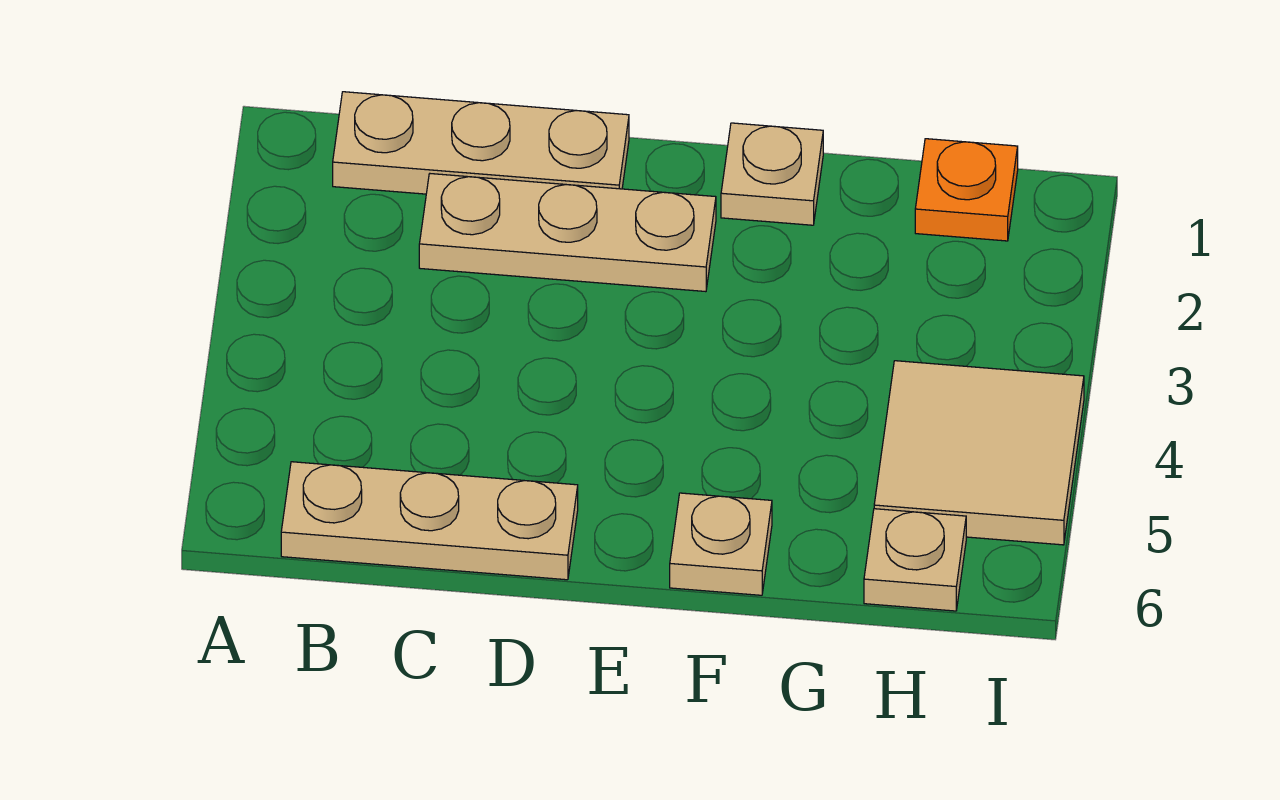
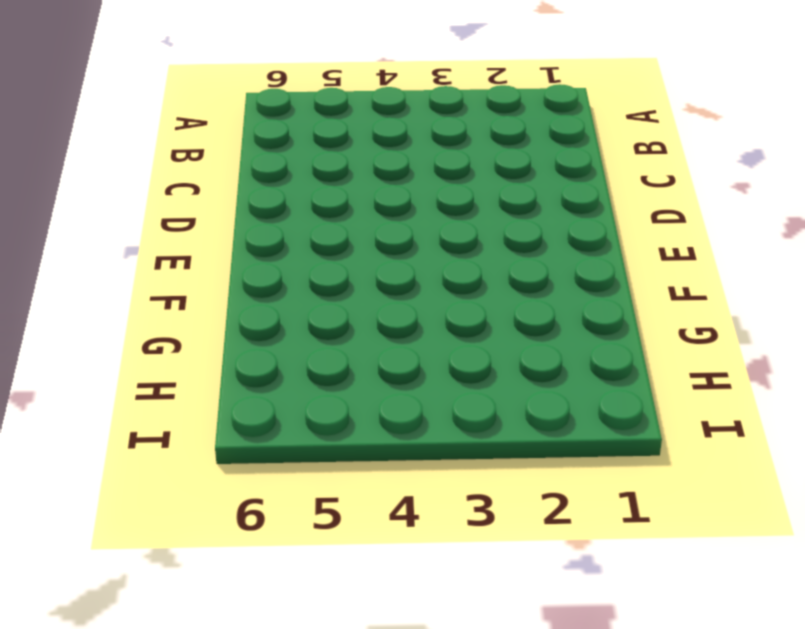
none -> tan plate B1:D1 level 1
none -> tan plate B6:D6 level 1

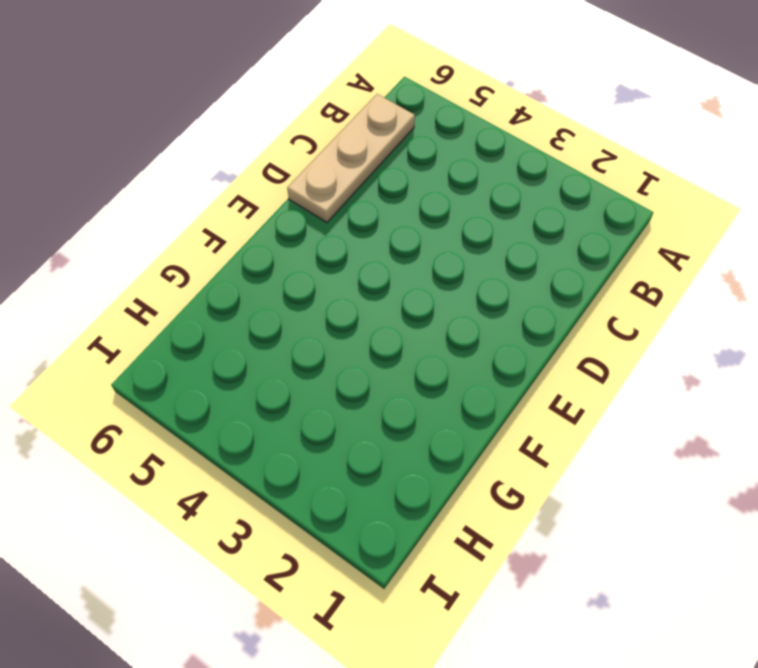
none -> tan plate B1:D1 level 1
none -> tan plate C2:E2 level 1

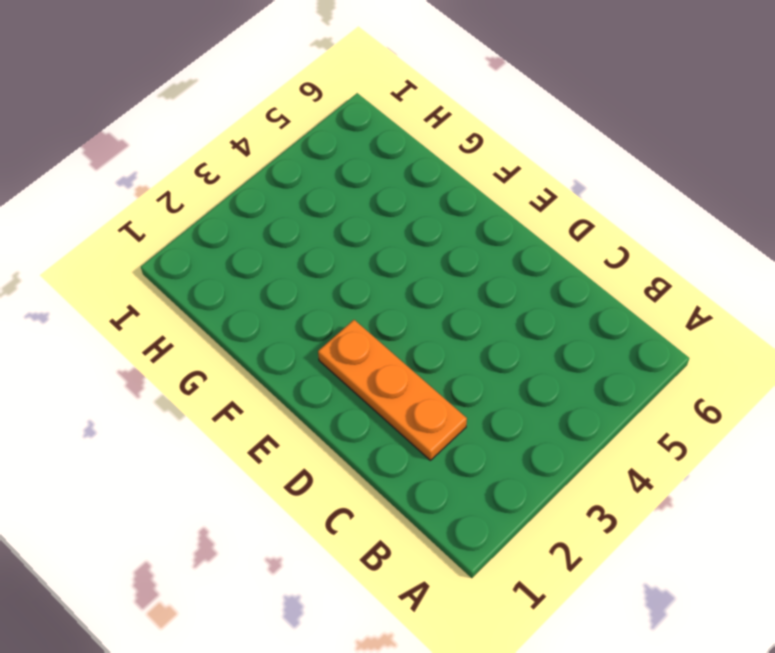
orange plate C2:E2 level 1 -> tan plate C2:E2 level 1
none -> tan plate B1:D1 level 1
none -> tan plate B6:D6 level 1

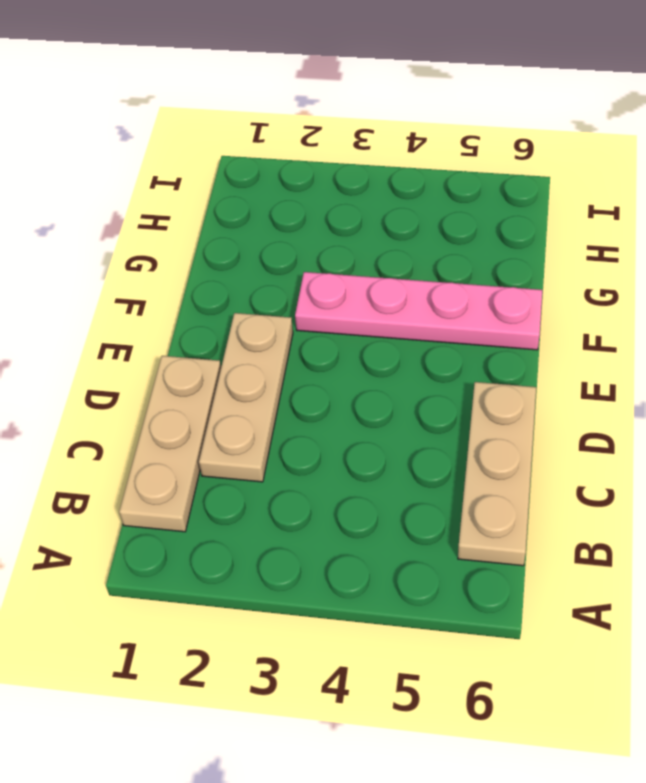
pink plate F3:F6 level 1 -> tan plate F6 level 1
none -> tan plate F1 level 1
none -> orange plate H1 level 1

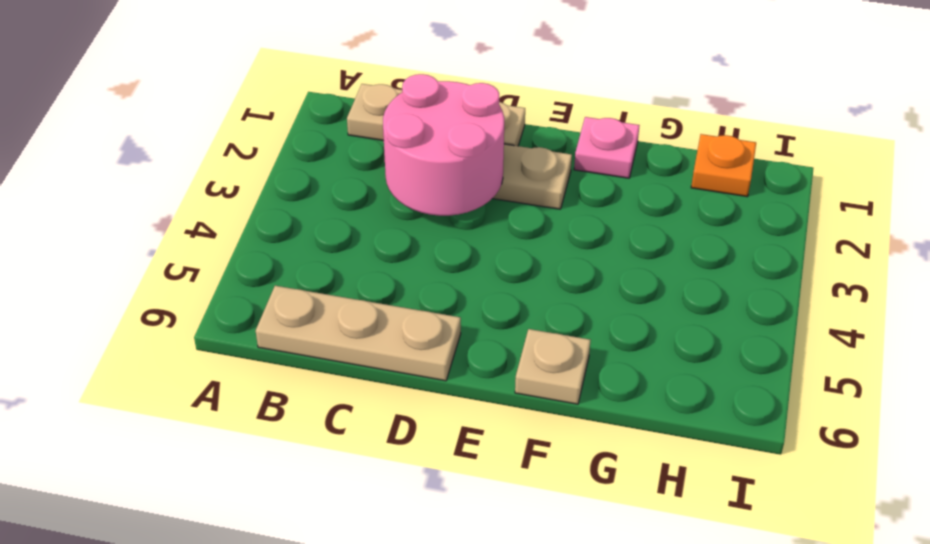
pink round brick C2:D3 level 2 -> none
pink plate F1 level 1 -> tan plate F1 level 1
none -> tan tile H4:I5 level 1
none -> tan plate H6 level 1

